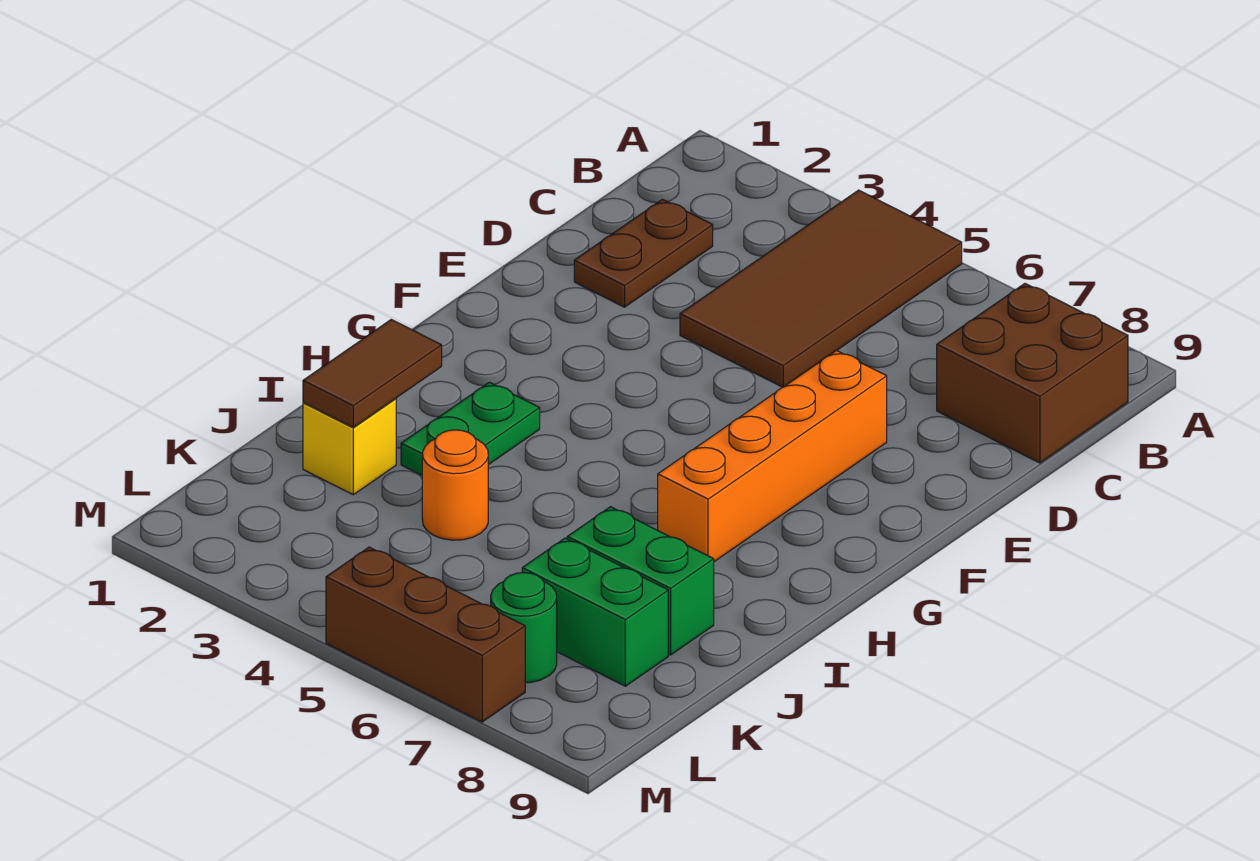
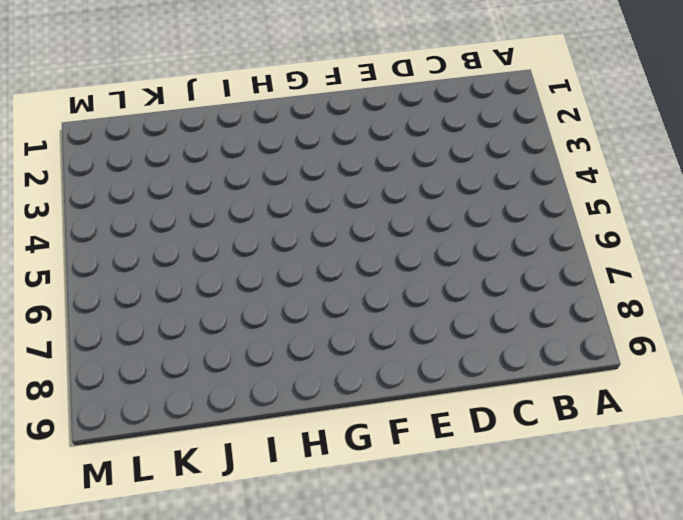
none -> brown tile A4:D5 level 1
none -> brown brick B8:C9 level 1
none -> brown plate C2:D2 level 1

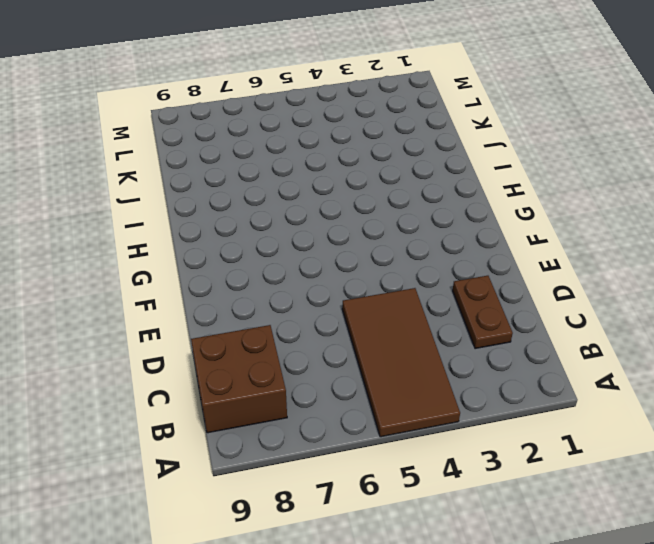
none -> orange brick E7:H7 level 1
none -> green plate H3:I3 level 1
none -> yellow brick J2 level 1

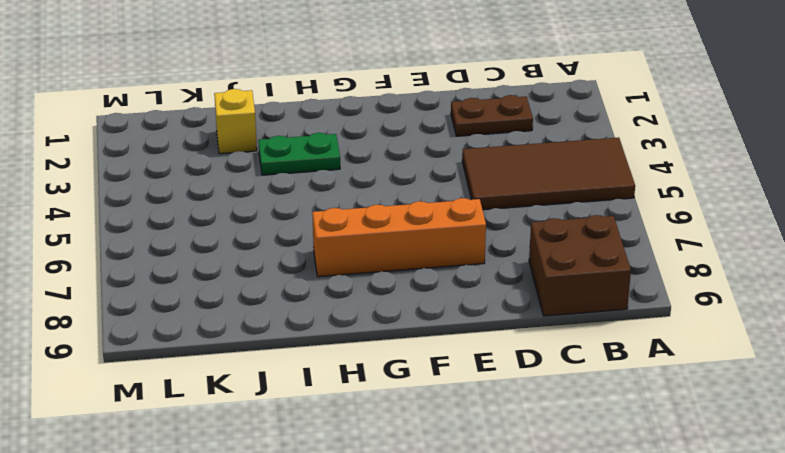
none -> orange round brick J4 level 1
none -> green brick J7:J8 level 1
none -> green brick K7:K8 level 1

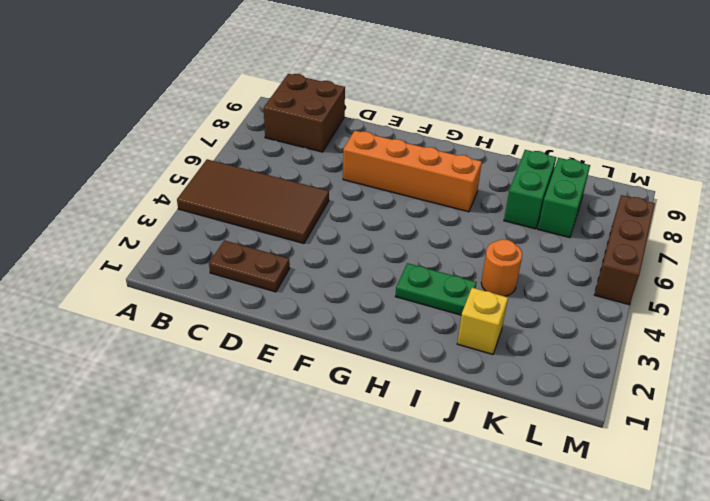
none -> green round brick L7 level 1
none -> brown tile I2:J2 level 2

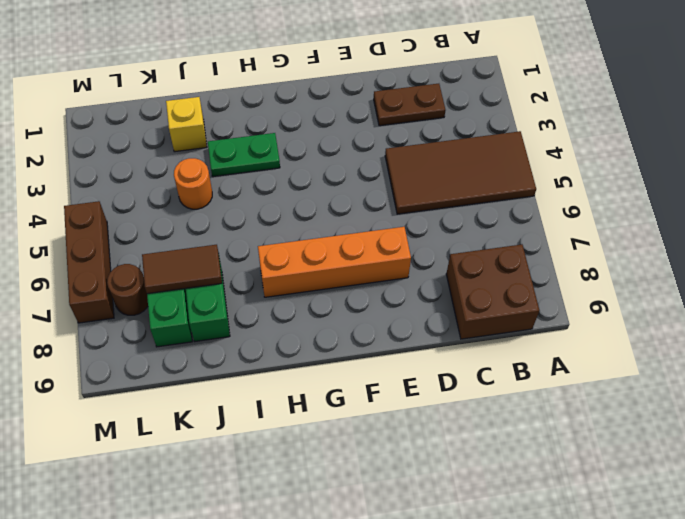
brown tile J7:K7 level 2 -> brown tile I2:J2 level 2
brown round brick L7 level 1 -> green round brick L7 level 1

